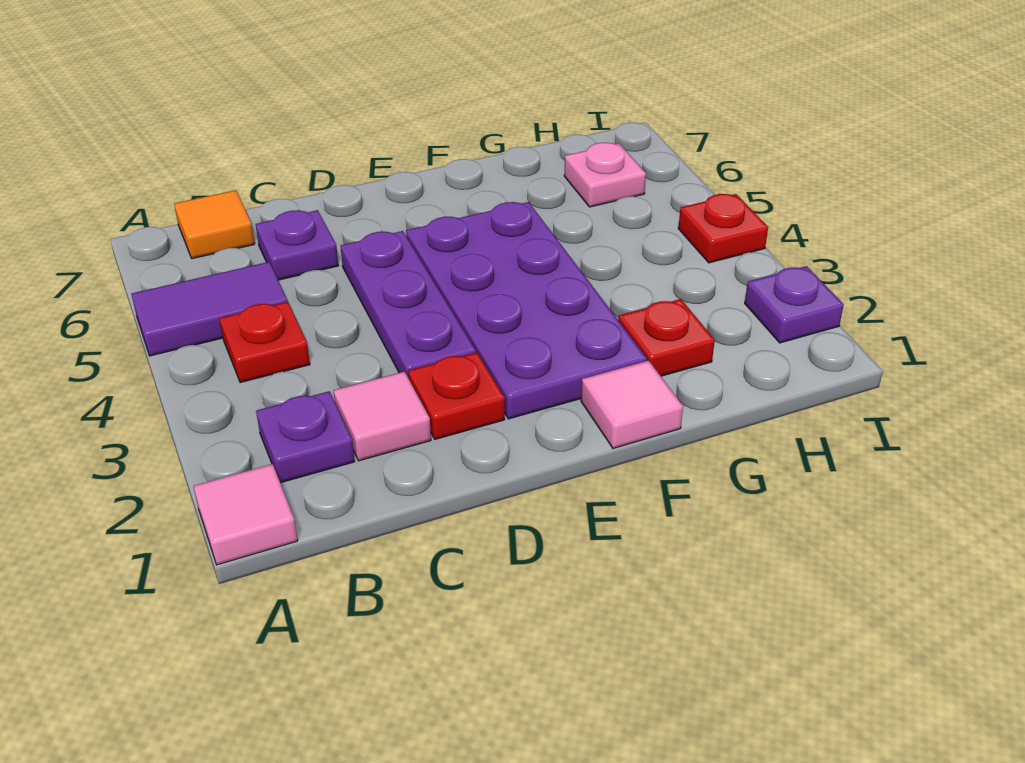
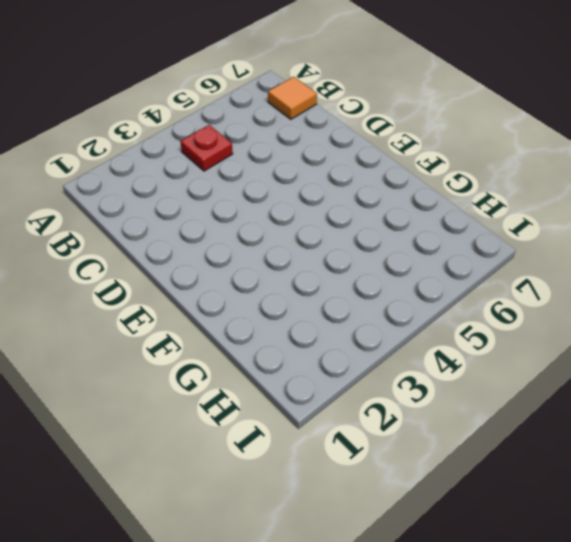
none -> pink tile A1 level 1
none -> purple tile A5:B5 level 1
none -> purple plate B2 level 1

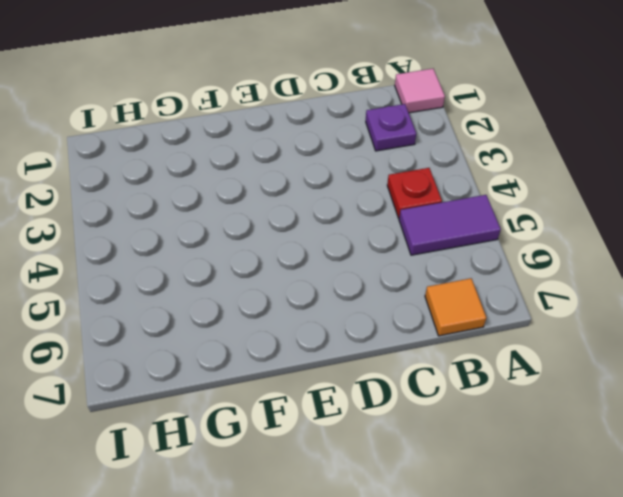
none -> pink tile C2 level 1
none -> purple plate C6 level 1
none -> red plate D2 level 1

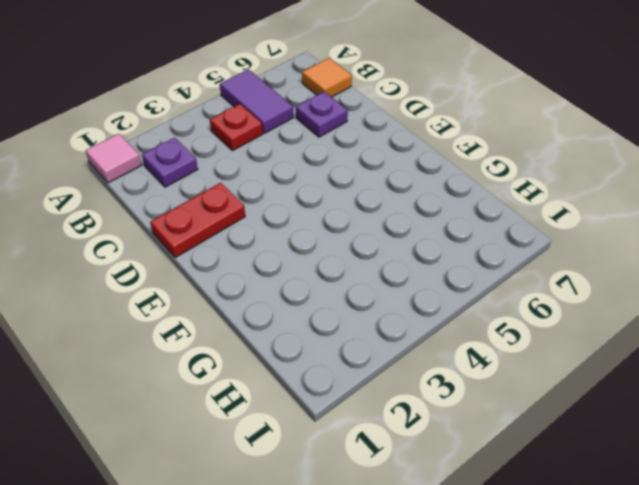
red plate D1:D2 level 1 -> red plate D2 level 1
none -> pink tile C2 level 1
none -> purple plate D3:D5 level 1
none -> purple plate E2:F5 level 1

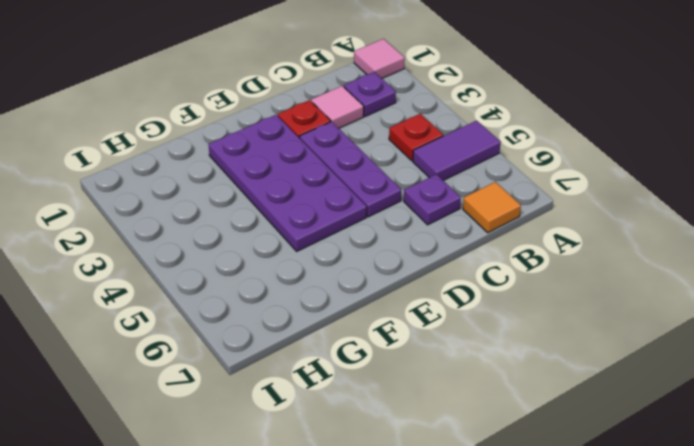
none -> pink tile F1 level 1
none -> red plate G2 level 1
none -> pink plate H6 level 1

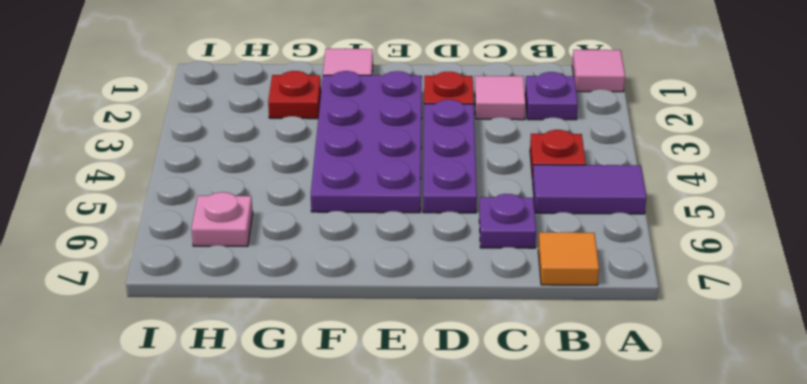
none -> purple plate I2 level 1
none -> red plate I4 level 1

